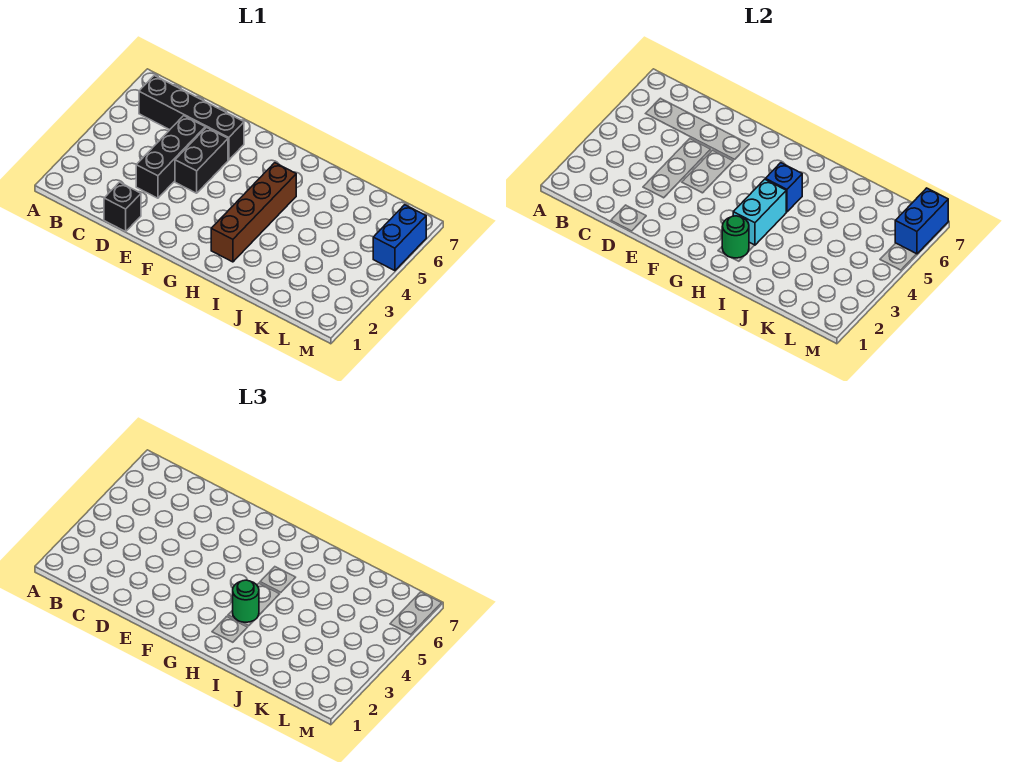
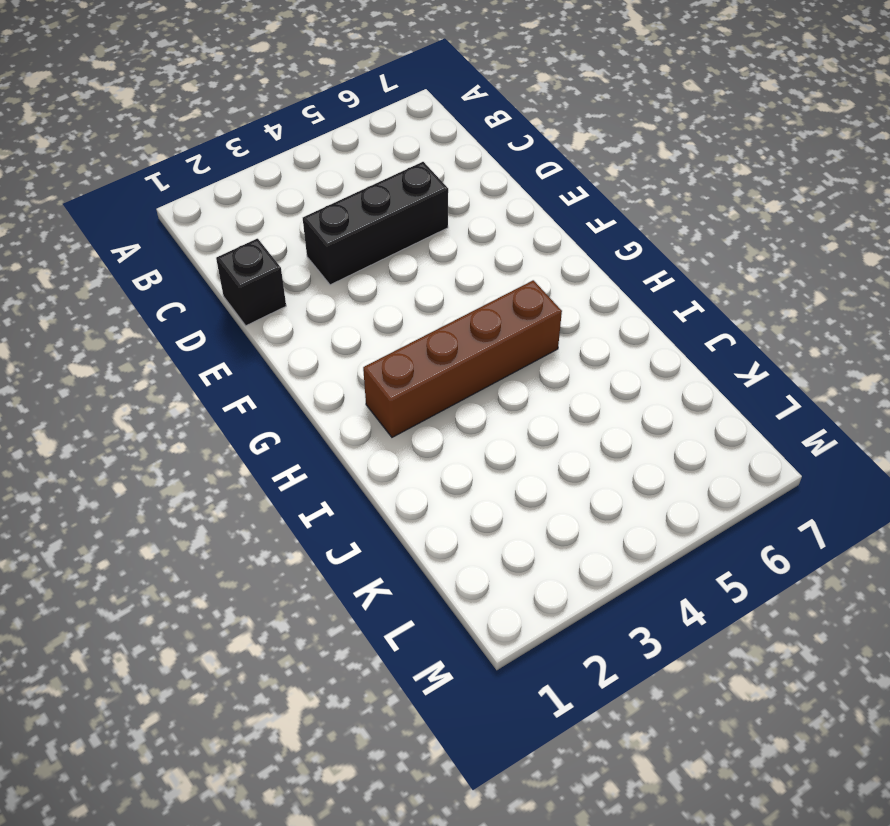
none -> black brick B6:E6 level 1
none -> black brick E4:E5 level 1

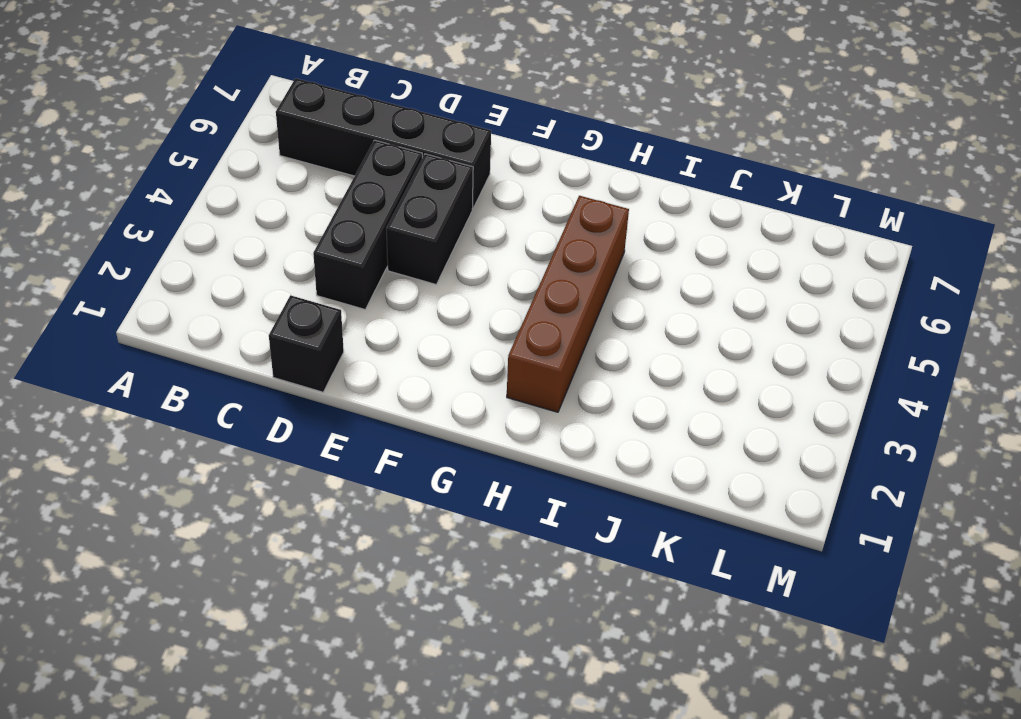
none -> blue brick M5:M6 level 1
none -> green round brick H2 level 2

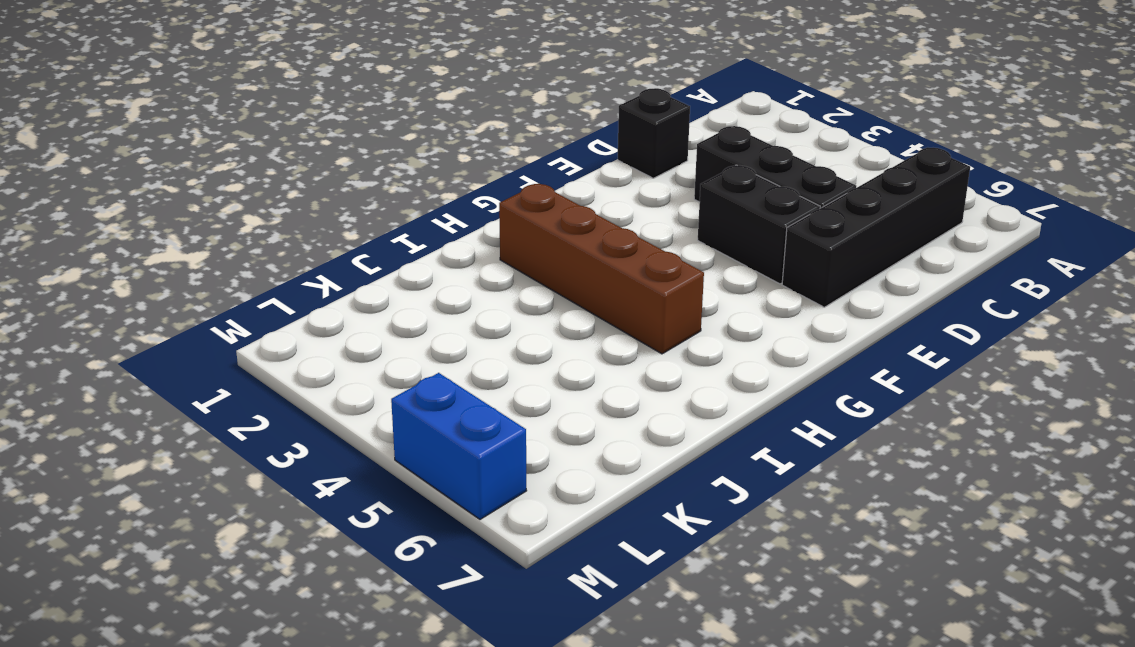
none -> green round brick H2 level 2
none -> cyan brick H3:H4 level 2

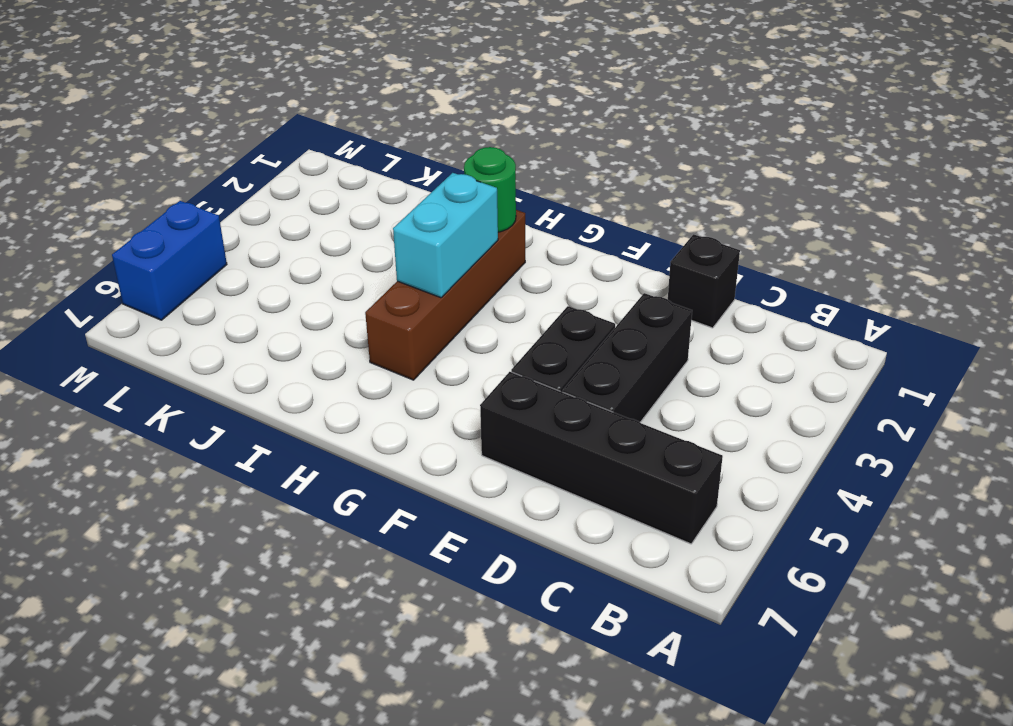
none -> blue brick H5 level 2
none -> blue brick M6:M7 level 2

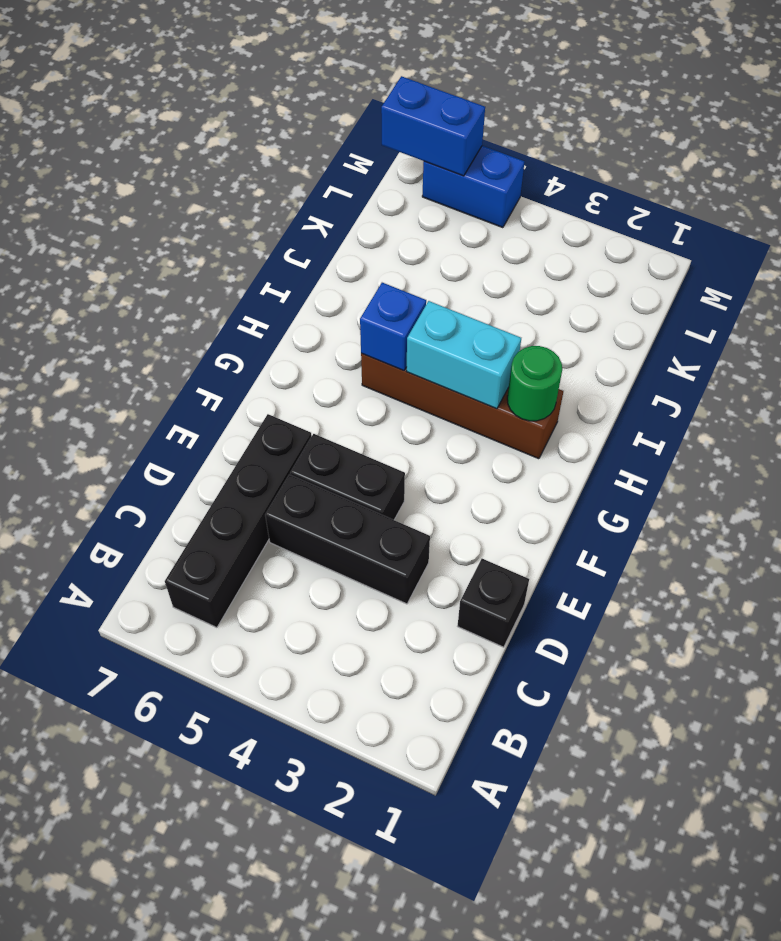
none -> green round brick H3 level 3

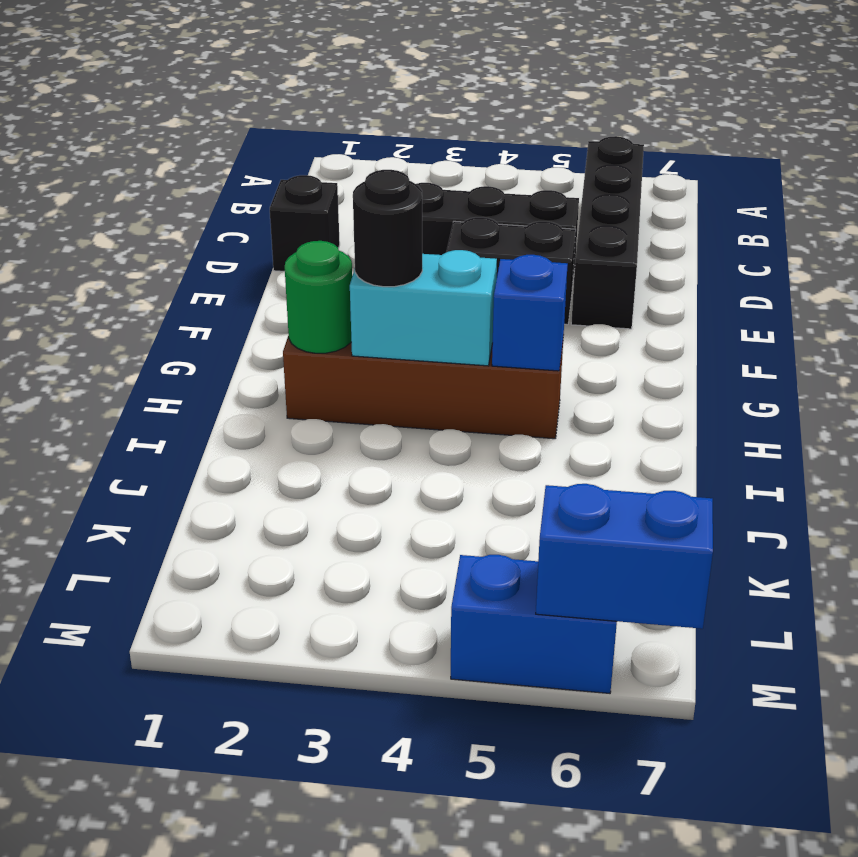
black round brick H3 level 3 -> green round brick H3 level 3

